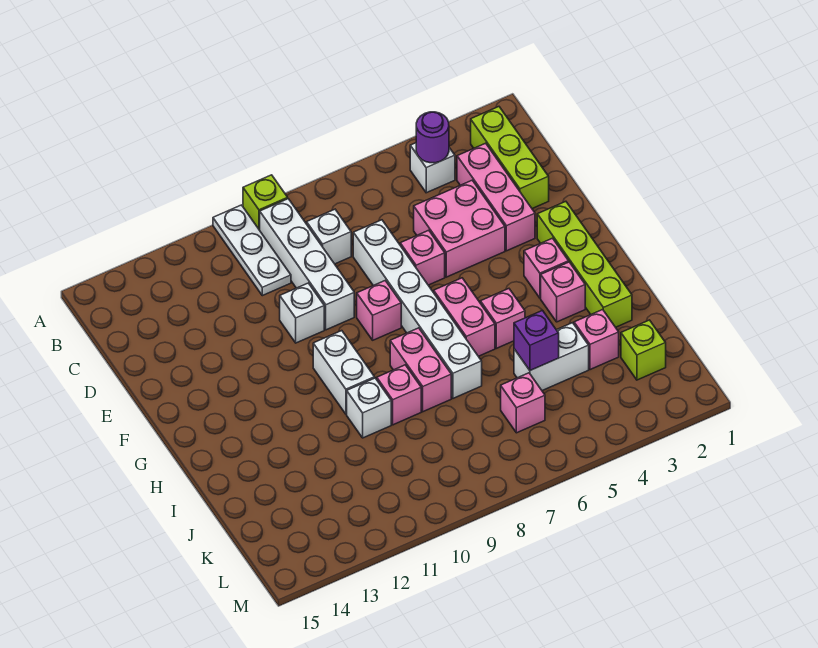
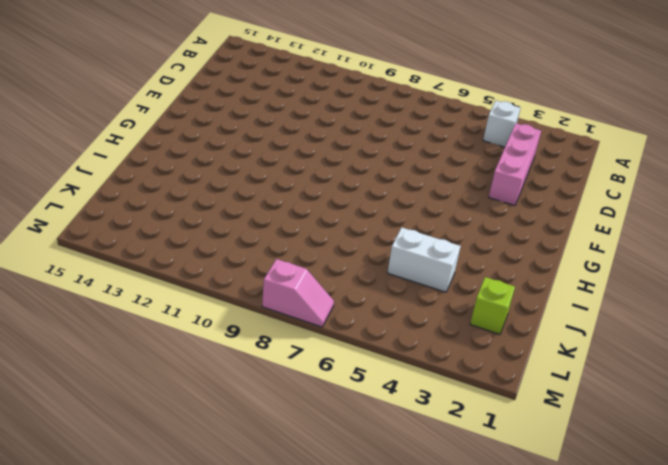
pink slope M7:M8 level 1 top 8 -> none
none -> lime brick A9 level 1
none -> white plate A10:C10 level 1
none -> lime brick B2:D2 level 1

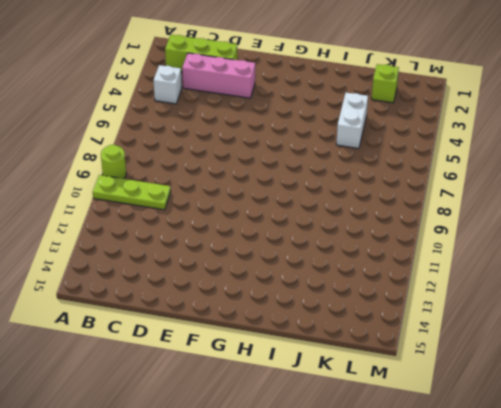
lime round brick A9 level 1 -> lime brick A9 level 1
lime plate A10:C10 level 1 -> white plate A10:C10 level 1
none -> white brick B9:E9 level 1
none -> white brick C8 level 1
none -> pink brick D4:E5 level 1

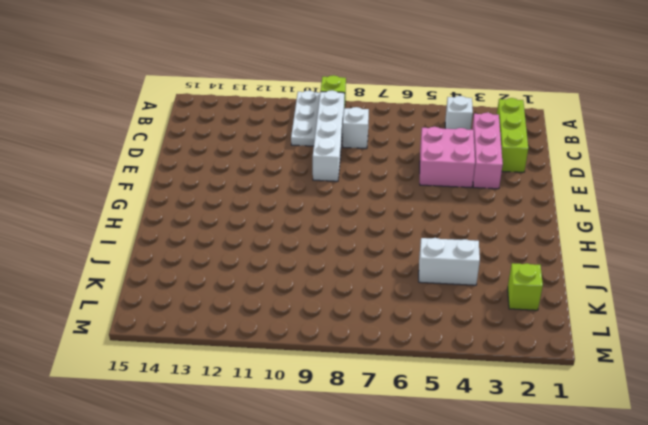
none -> white brick D7:I7 level 1
none -> pink brick E6 level 1
none -> white brick E10 level 1

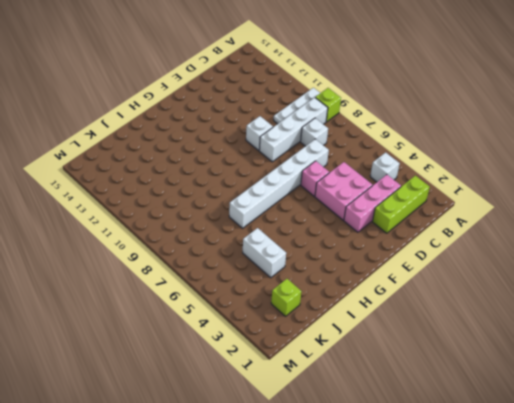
none -> lime brick F2:I2 level 1
none -> pink brick F8 level 1
none -> pink brick G3 level 1

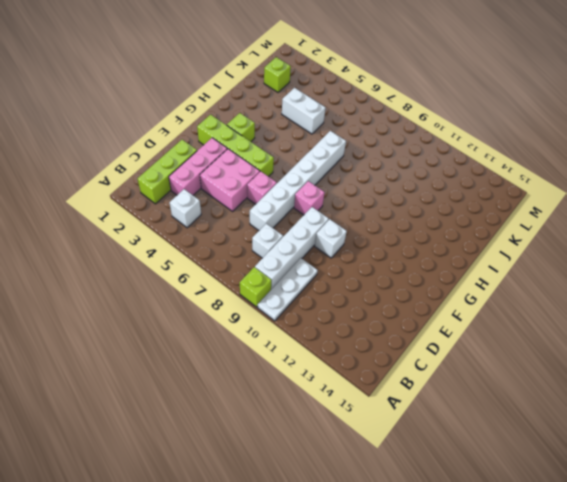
lime brick F2:F5 level 1 -> lime brick F2:I2 level 1
lime brick G3 level 1 -> pink brick G3 level 1
none -> pink brick G6:H6 level 1
none -> white brick G10:H10 level 1
none -> pink brick H3 level 1

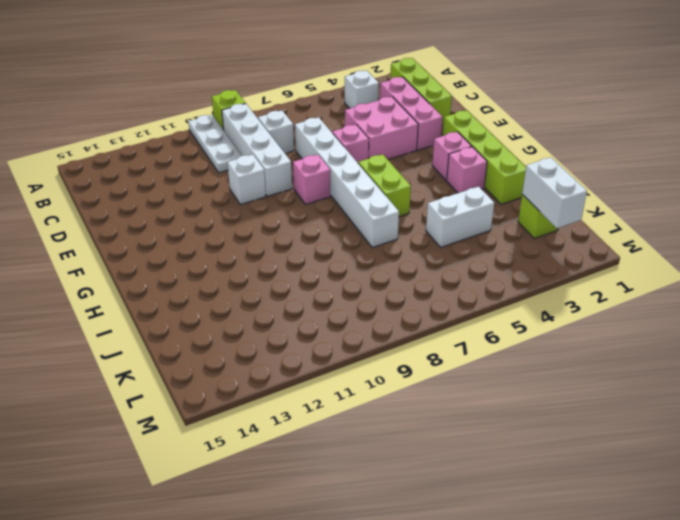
lime brick G6:H6 level 1 -> pink brick G6:H6 level 1
white brick K2:L2 level 2 -> white brick G10:H10 level 1
none -> pink brick H5 level 1
none -> pink brick H8:I8 level 1
none -> pink brick I9 level 1

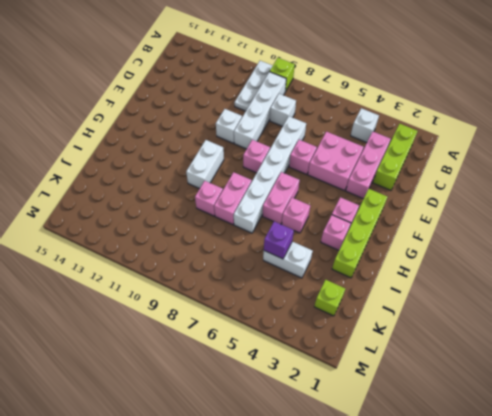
none -> white brick I10 level 1
none -> pink brick J3 level 1
none -> pink brick K6 level 1

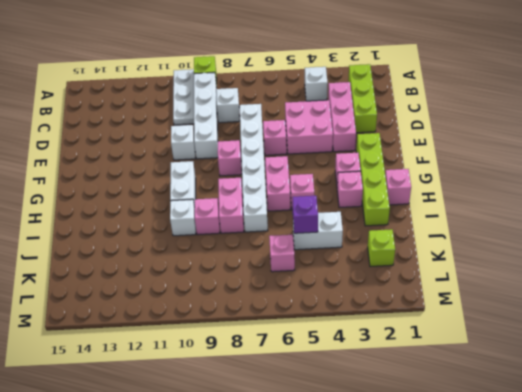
pink brick H1 level 1 -> pink brick J3 level 1
none -> purple round brick B4 level 2

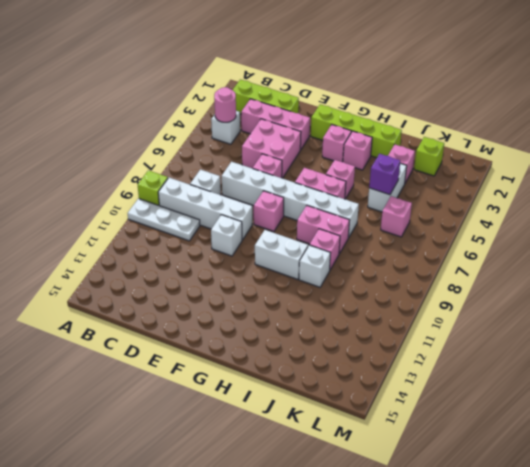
pink round brick B4 level 2 -> purple round brick B4 level 2

